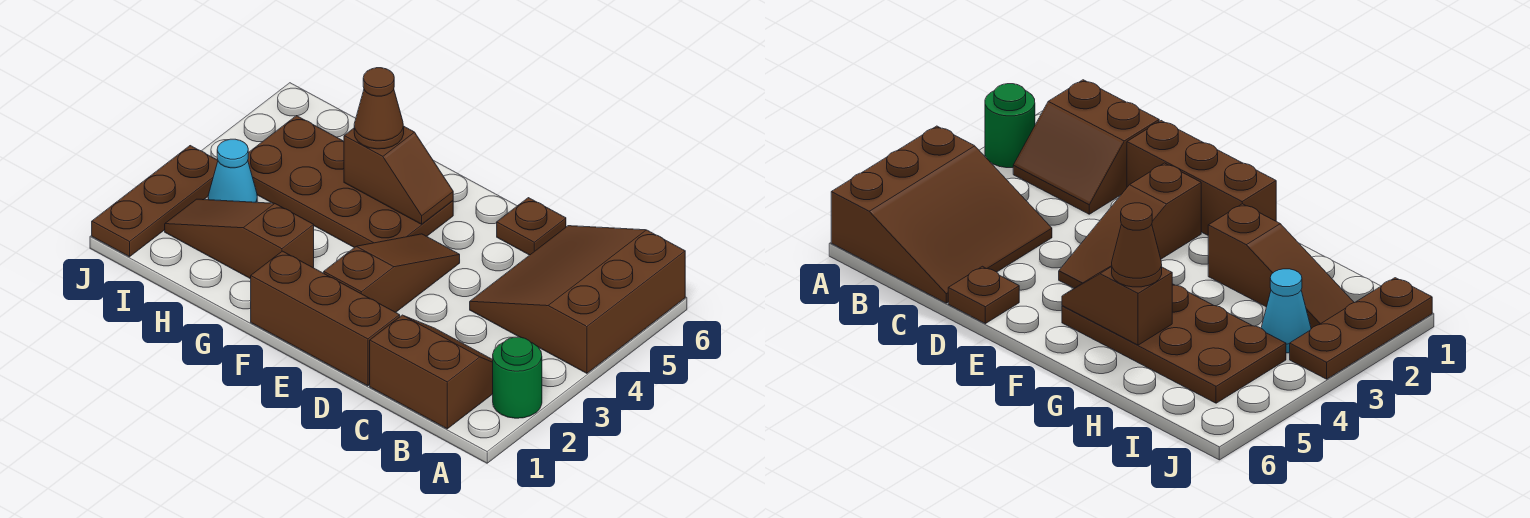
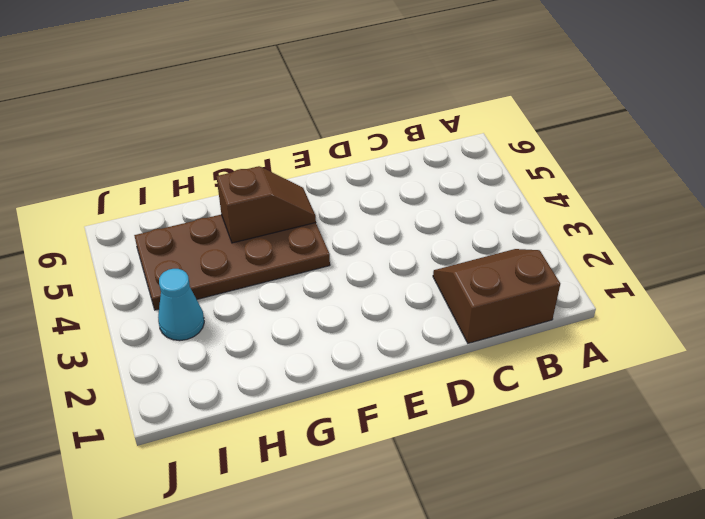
none -> green round brick A2 level 1
none -> brown slope A4:C6 level 1 top A
none -> brown brick D1:F1 level 1

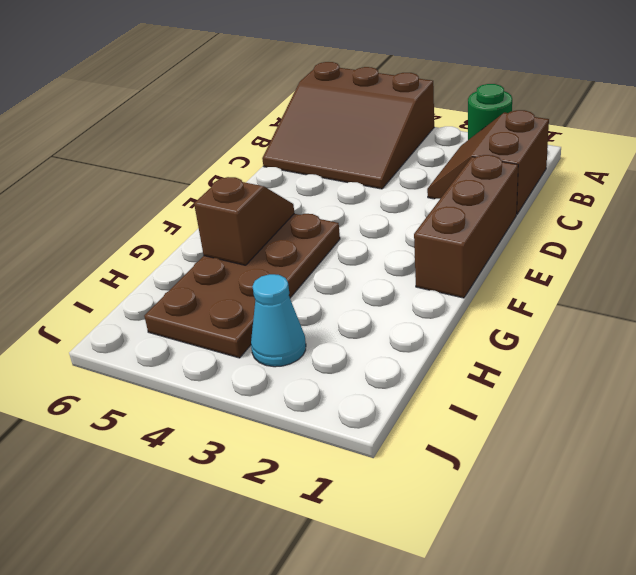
none -> brown plate D6 level 1
none -> brown slope E2:E4 level 1 top 2
none -> brown slope G2:I2 level 1 top G

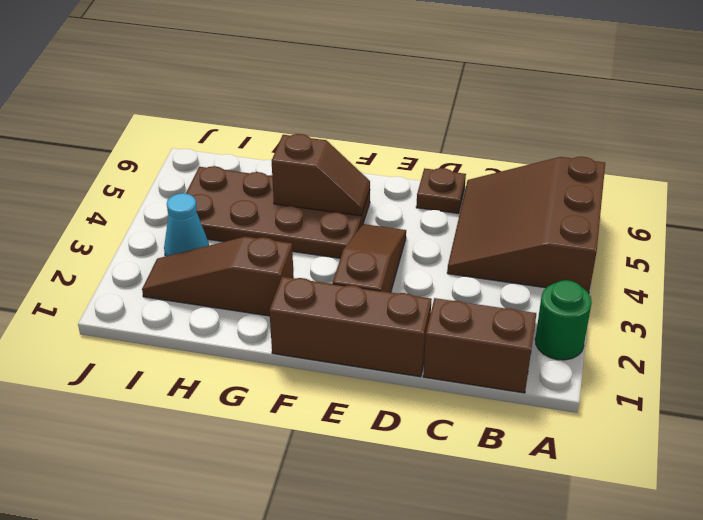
none -> brown plate J1:J3 level 1
none -> brown cone G5 level 3

